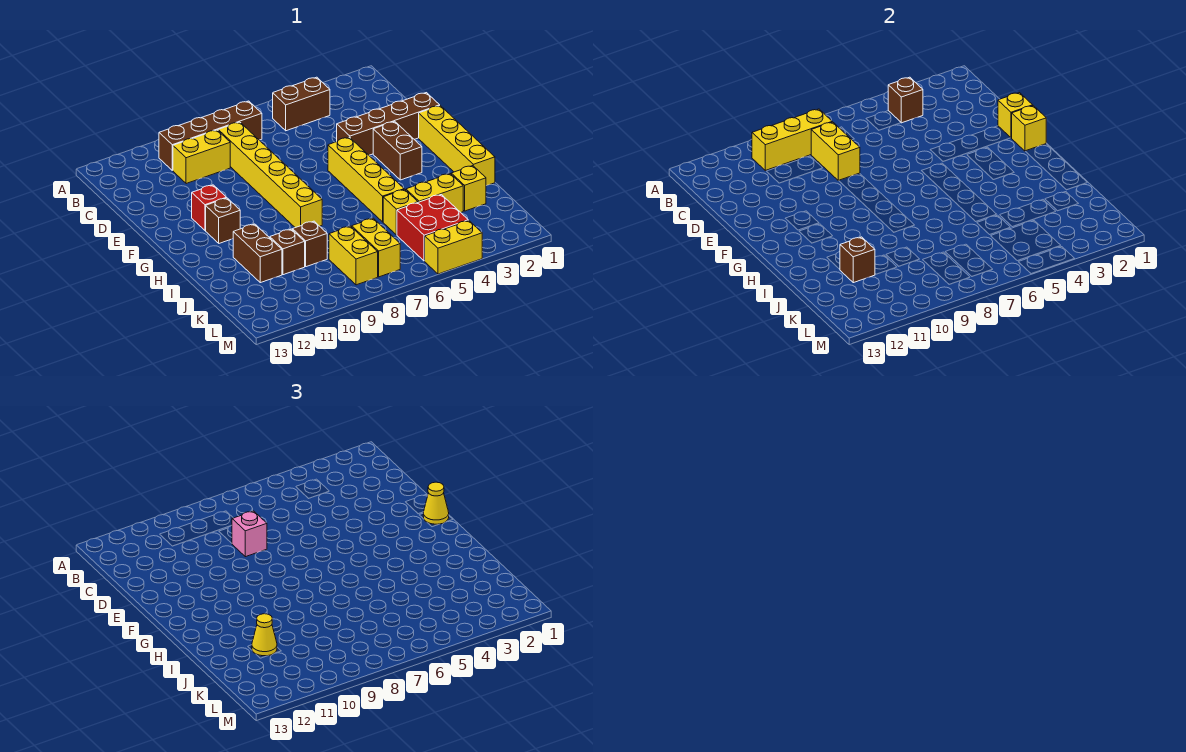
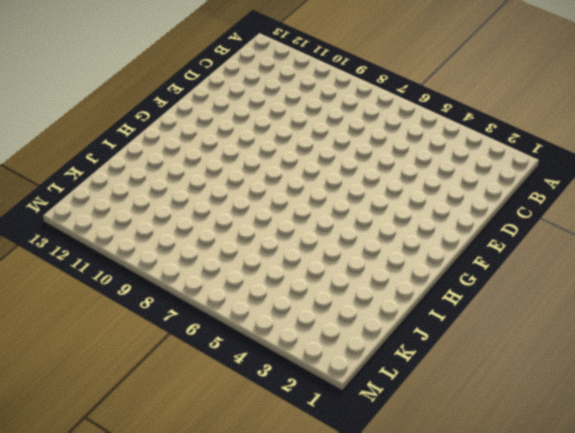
none -> brown brick B4:B5 level 1
none -> brown brick B7:B10 level 1
none -> yellow brick C8:H8 level 1

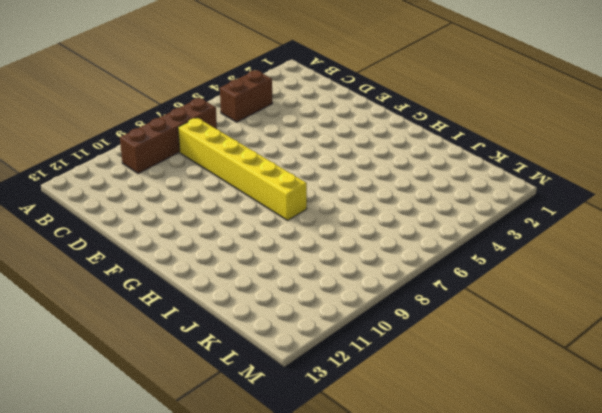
none -> yellow brick C9:C10 level 1
none -> brown brick E1:E4 level 1
none -> yellow brick F1:I1 level 1

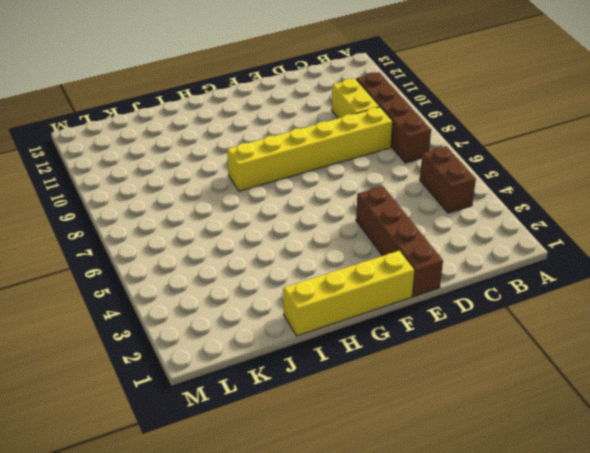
none -> brown brick F3:G3 level 1
none -> yellow brick F5:I5 level 1
none -> red brick F11 level 1

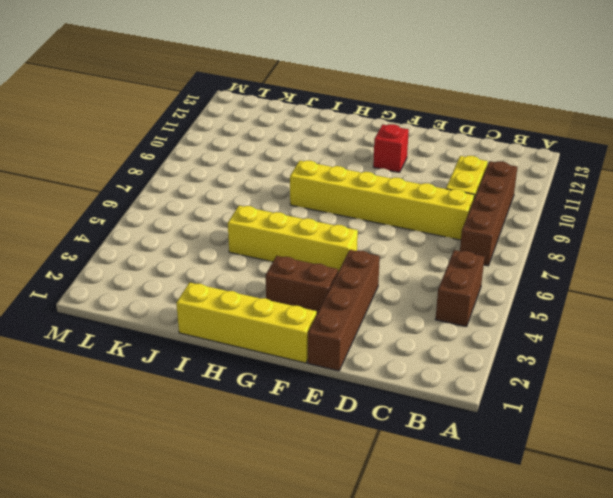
none -> brown brick G11 level 1
none -> brown brick I11:J11 level 1
none -> yellow brick J2 level 1

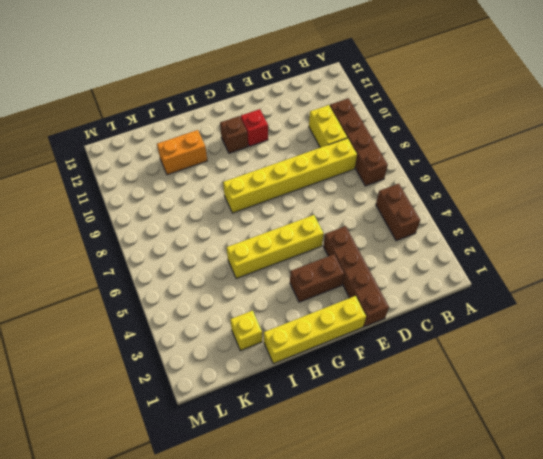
orange brick I11:J11 level 1 -> brown brick I11:J11 level 1
none -> yellow brick J3:J4 level 1
none -> yellow brick J5 level 1
none -> brown brick J9 level 1

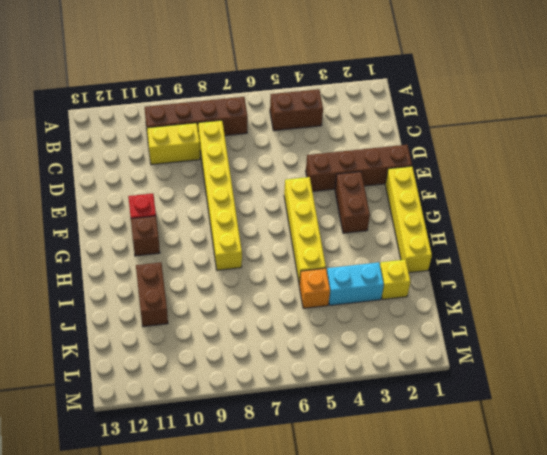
cyan brick J3:J4 level 1 -> yellow brick J3:J4 level 1
orange brick J5 level 1 -> yellow brick J5 level 1
none -> brown brick J9 level 1
none -> brown brick J10 level 1
none -> red brick K4:L5 level 1

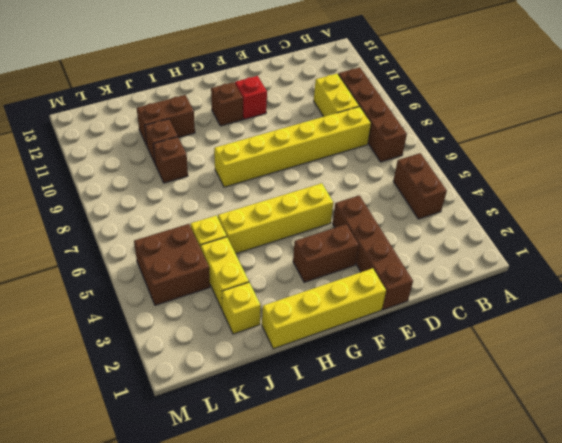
brown brick K4:L5 level 1 -> red brick K4:L5 level 1
none -> yellow brick K7:L7 level 1
none -> yellow brick K8:L8 level 1
none -> yellow brick M4:M5 level 1

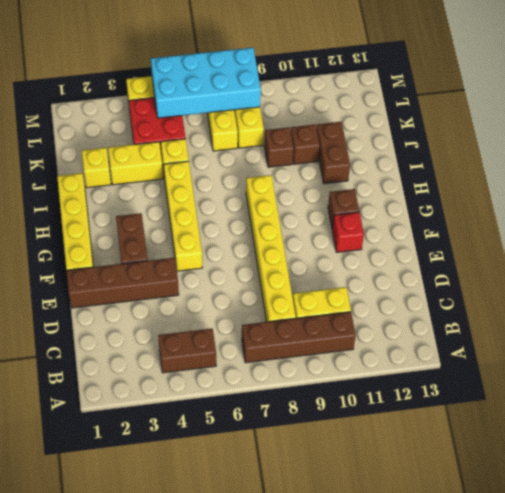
cyan brick L5:M8 level 2 -> none
none -> brown brick B4 level 2
none -> yellow brick B8:B10 level 2
none -> yellow brick C8:D8 level 2

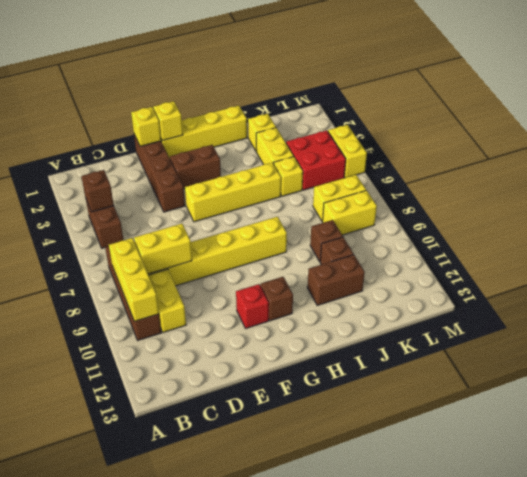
none -> brown brick J11 level 2
none -> pink brick D8 level 3
none -> yellow cone F1 level 3

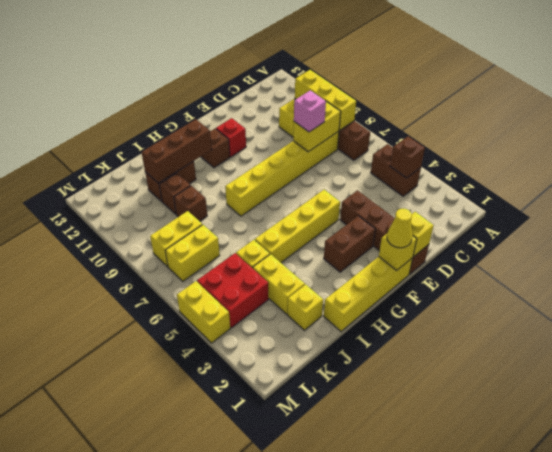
brown brick H11:J11 level 2 -> brown brick J11 level 2
none -> yellow cone J11 level 3

